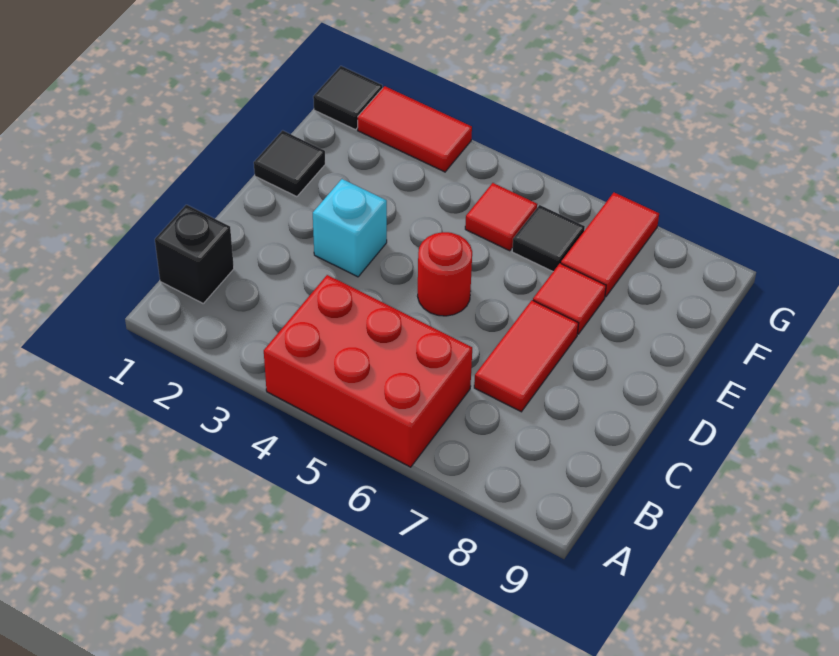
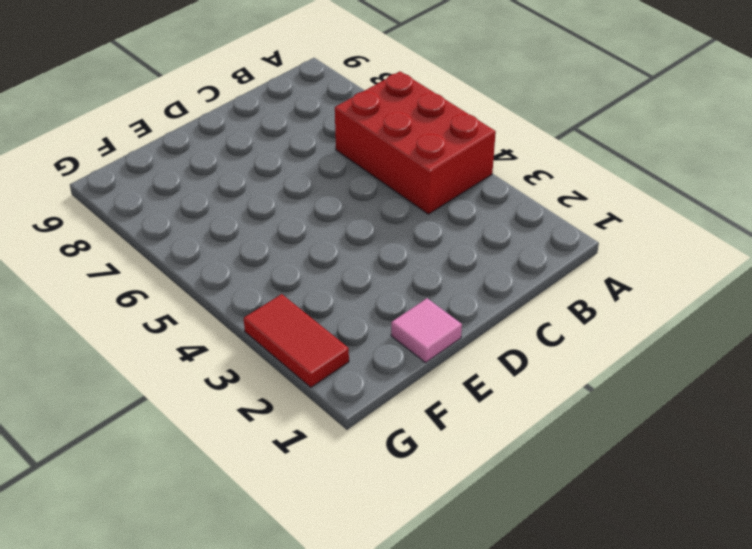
pink tile E1 level 1 -> black tile E1 level 1
none -> black brick B1 level 1
none -> red tile C7:D7 level 1
none -> cyan brick D3 level 1

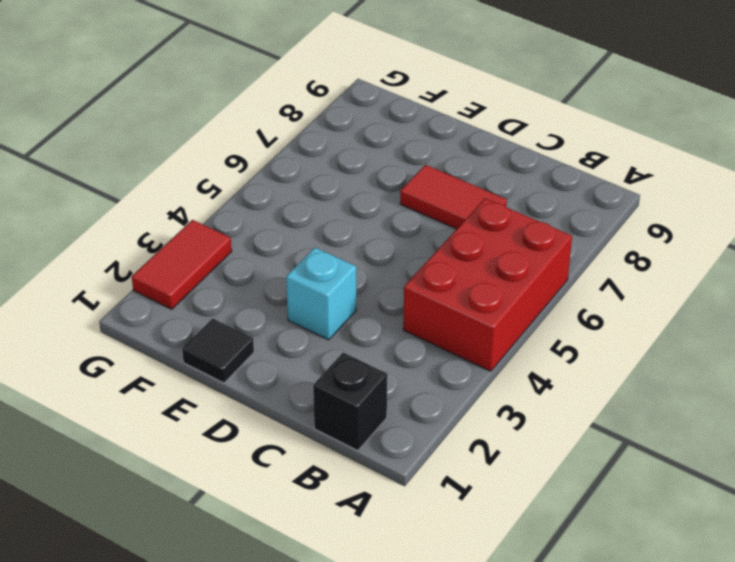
none -> red round brick D5 level 1
none -> red tile E7 level 1
none -> red tile F5 level 1

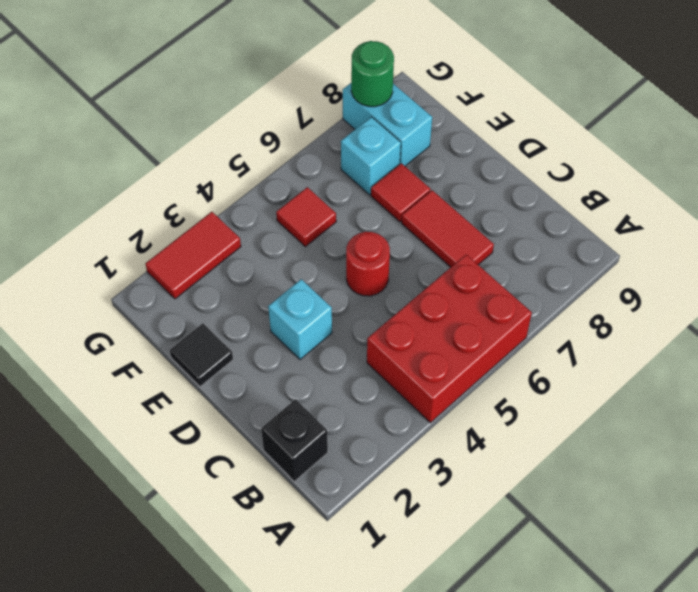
cyan brick F7 level 1 -> red tile F7:G7 level 1
cyan brick F8:G8 level 1 -> none
green round brick G8 level 2 -> none
none -> black tile F6 level 1
none -> black tile G1 level 1

